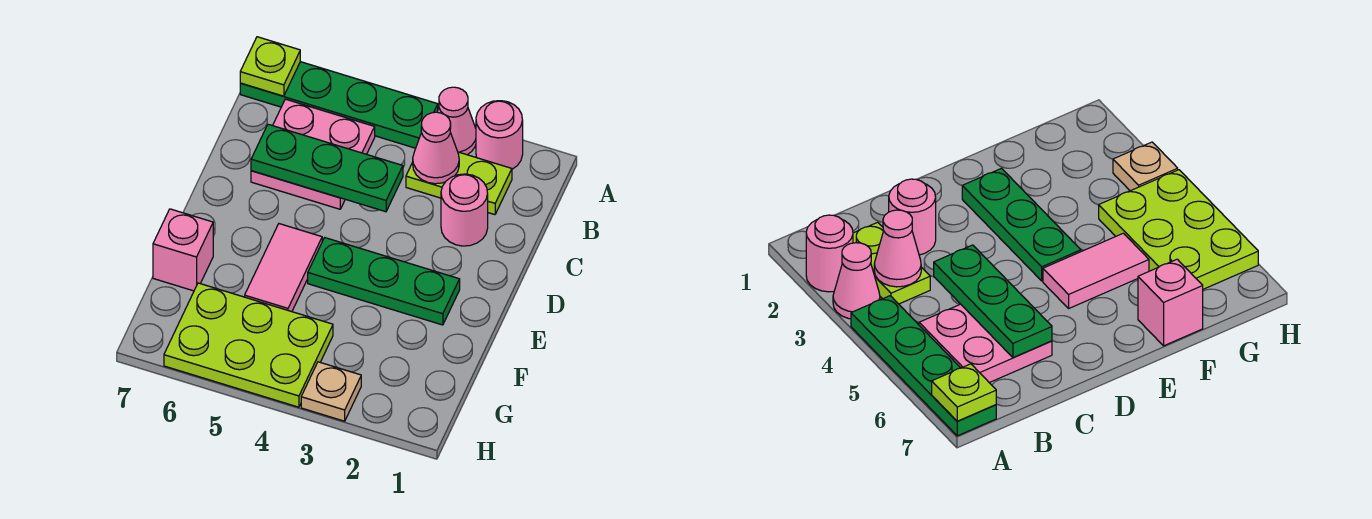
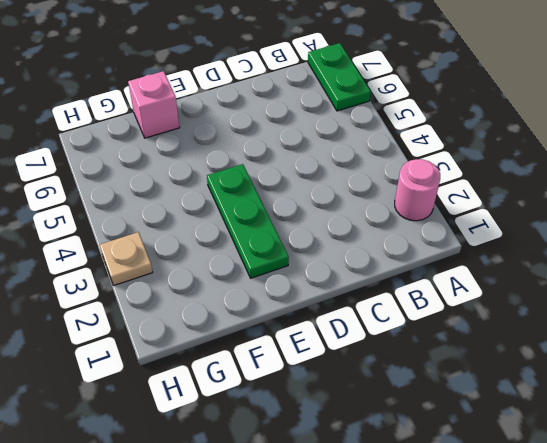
green plate A6:A7 level 1 -> green plate A4:A7 level 1
none -> pink cone A3 level 1
none -> lime plate B2:B3 level 1
none -> pink plate B5:C6 level 1

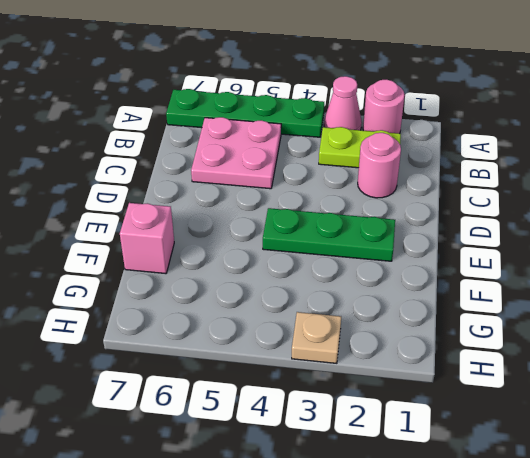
none -> pink tile E5:F5 level 1
none -> lime plate G4:H6 level 1
none -> lime plate A7 level 2

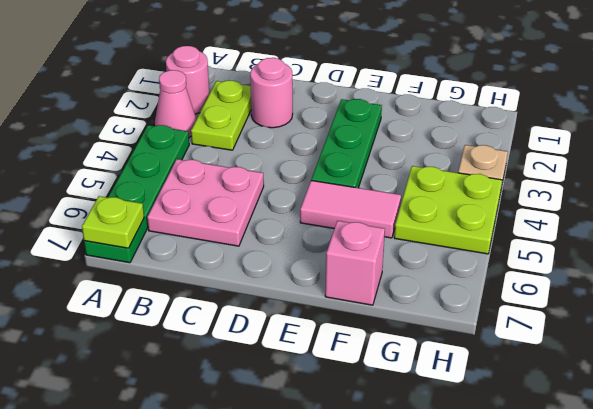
lime plate G4:H5 level 1 -> lime plate G4:H6 level 1
none -> pink cone B3 level 2
none -> green plate C4:C6 level 2

